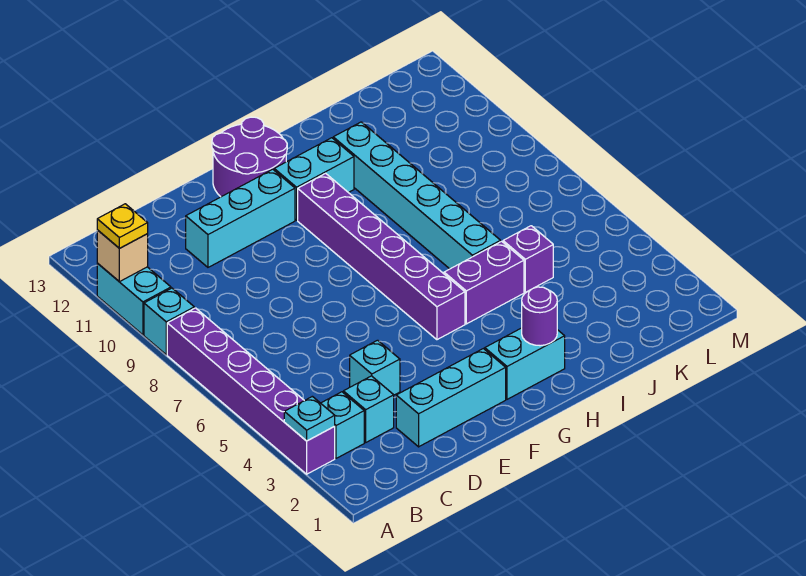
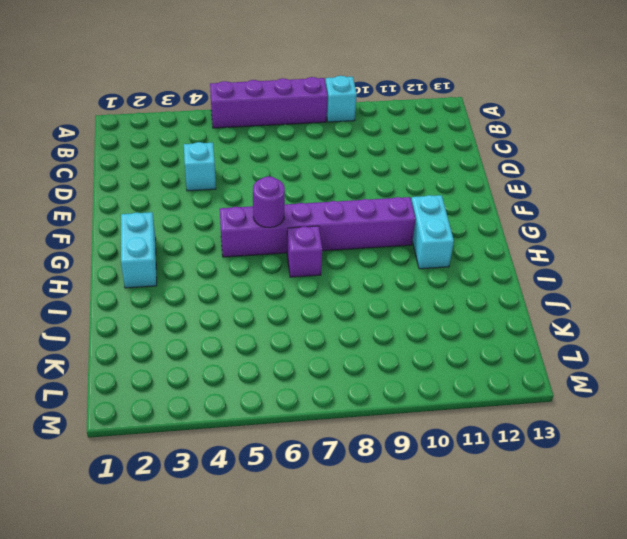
purple brick A5:A8 level 1 -> purple brick A3:A8 level 1
purple round brick G6 level 2 -> purple round brick H2 level 2
purple brick H7 level 1 -> purple brick J5 level 1
none -> cyan brick A10:A11 level 1
none -> cyan brick B3 level 1
none -> cyan brick C3 level 1

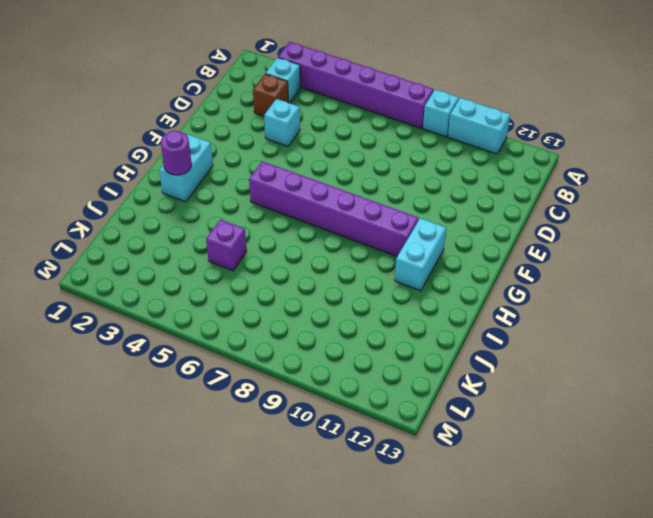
brown brick C3 level 1 -> cyan brick C3 level 1
none -> cyan brick D2:F2 level 1
none -> cyan brick D11:F11 level 1
none -> purple round brick F12:G13 level 1

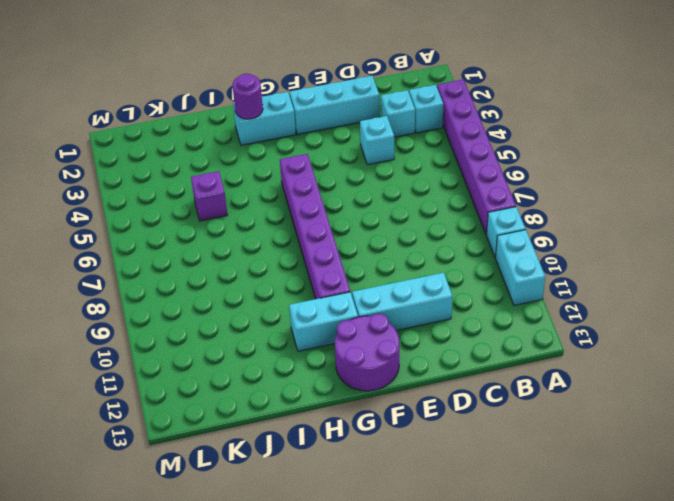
none -> purple brick H5:I5 level 1
none -> cyan brick I6:I11 level 1
none -> cyan plate A3 level 2

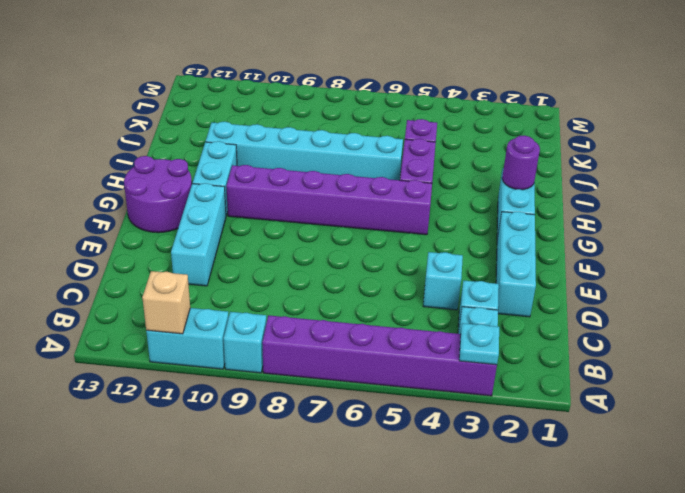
none -> yellow plate A11 level 3

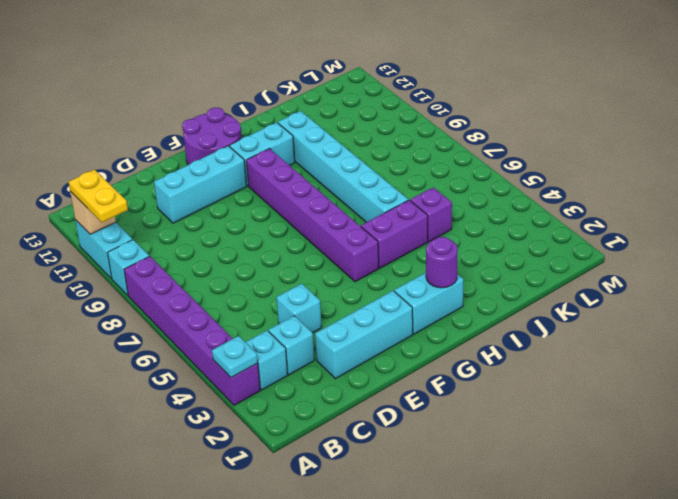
yellow plate A10:A11 level 3 -> yellow plate A11 level 3

